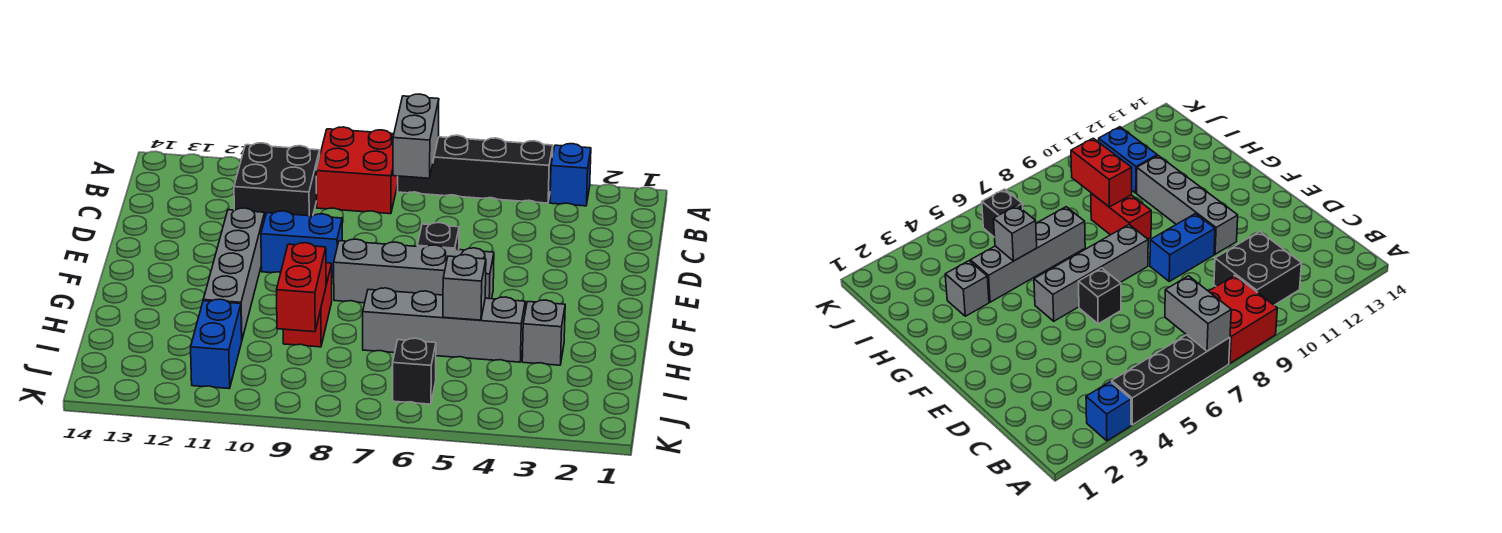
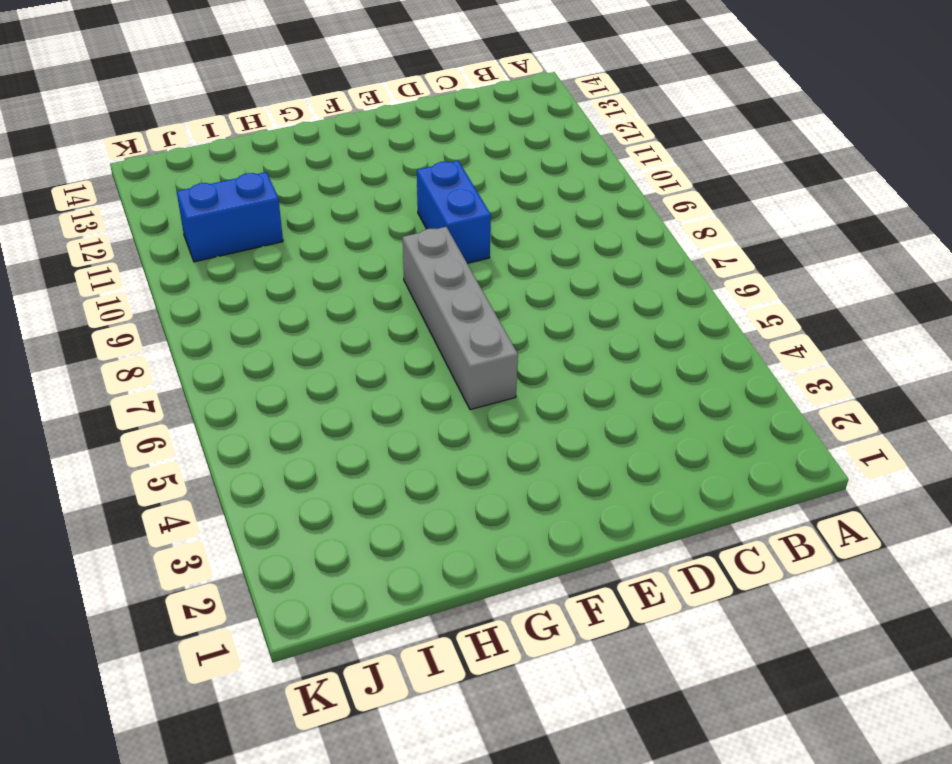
none -> blue brick A3 level 1
none -> black brick A4:A7 level 1
none -> red brick A8:B9 level 1

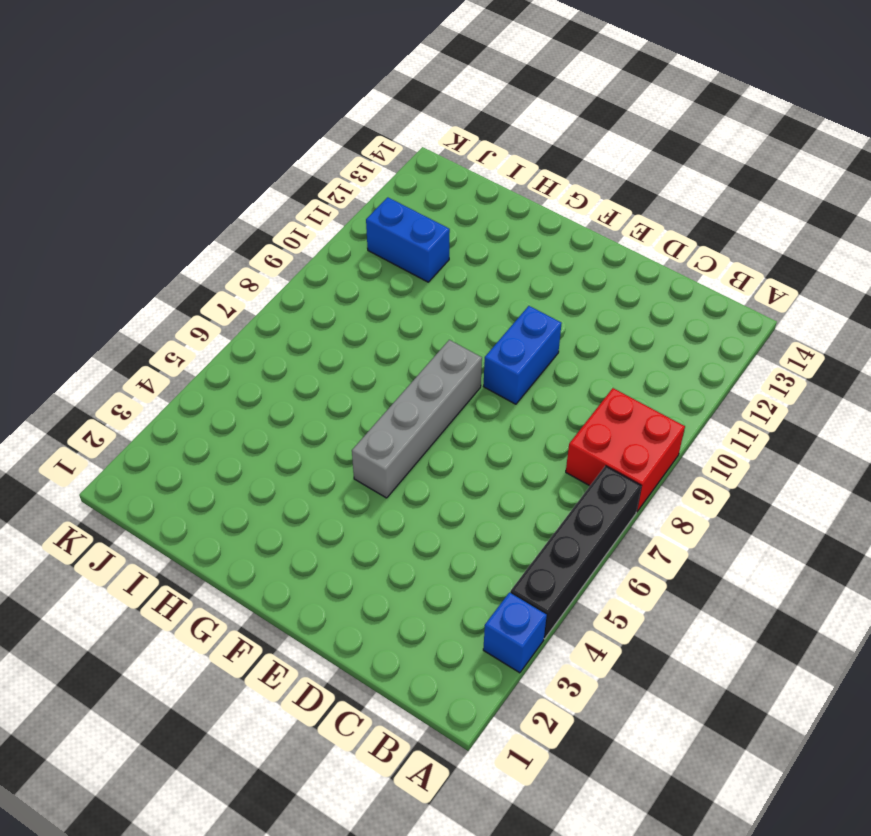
none -> black brick B10:C11 level 1
none -> black brick E6 level 1
none -> grey brick E11:H11 level 1

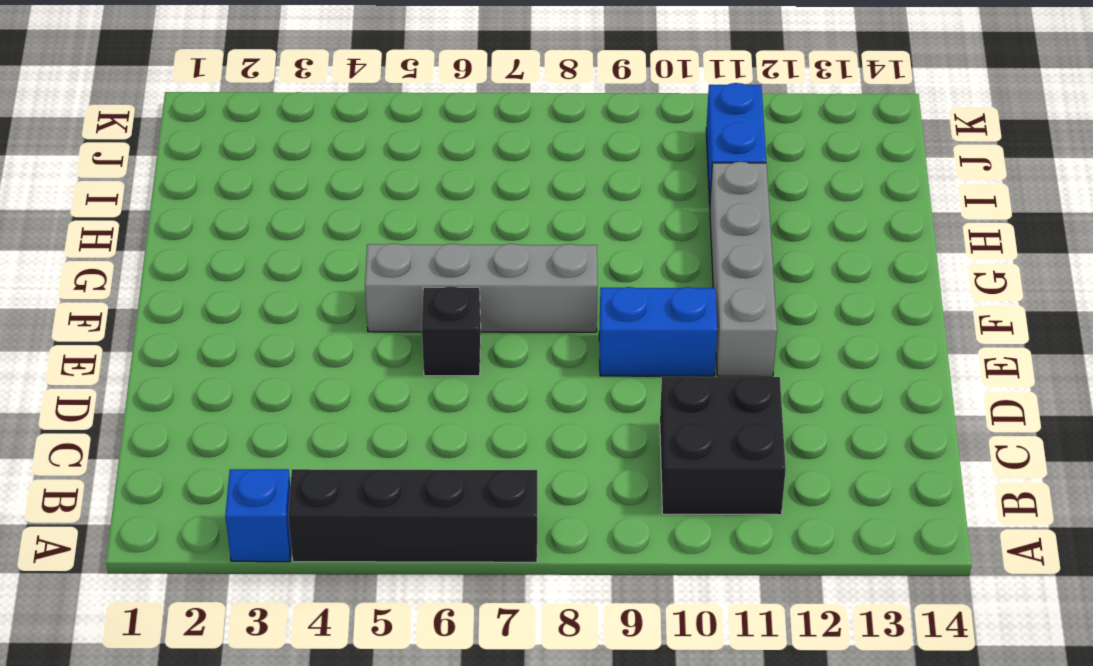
none -> red brick A8:B9 level 1
none -> red brick G9:H9 level 1
none -> grey brick H3 level 1

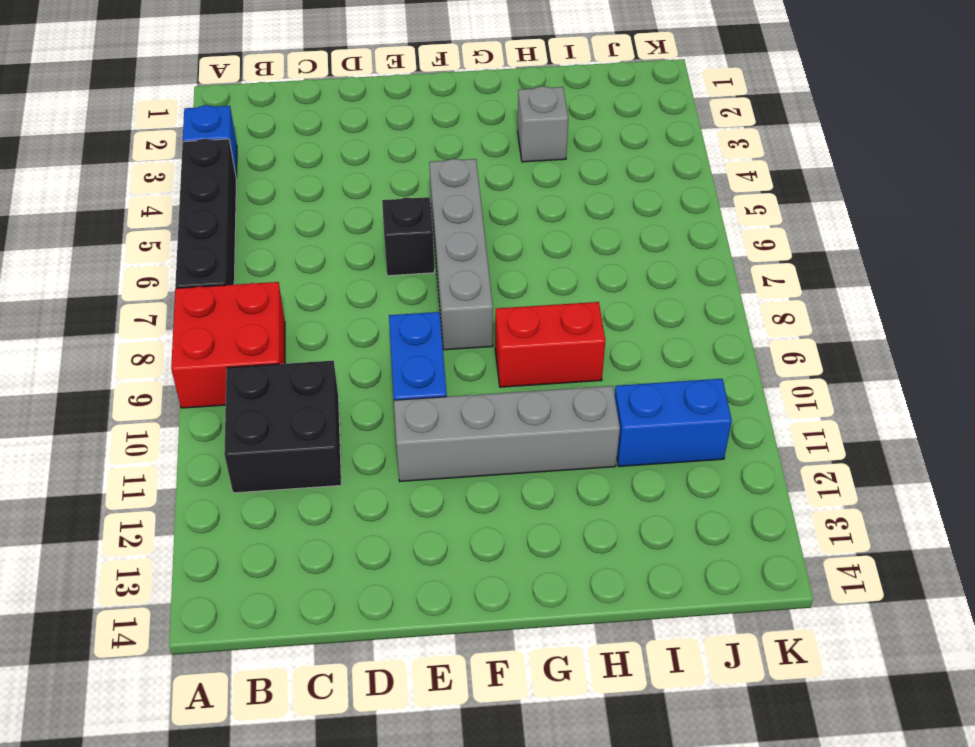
none -> grey brick H4:H7 level 1
none -> black brick J6 level 1
none -> grey brick A7:B7 level 2

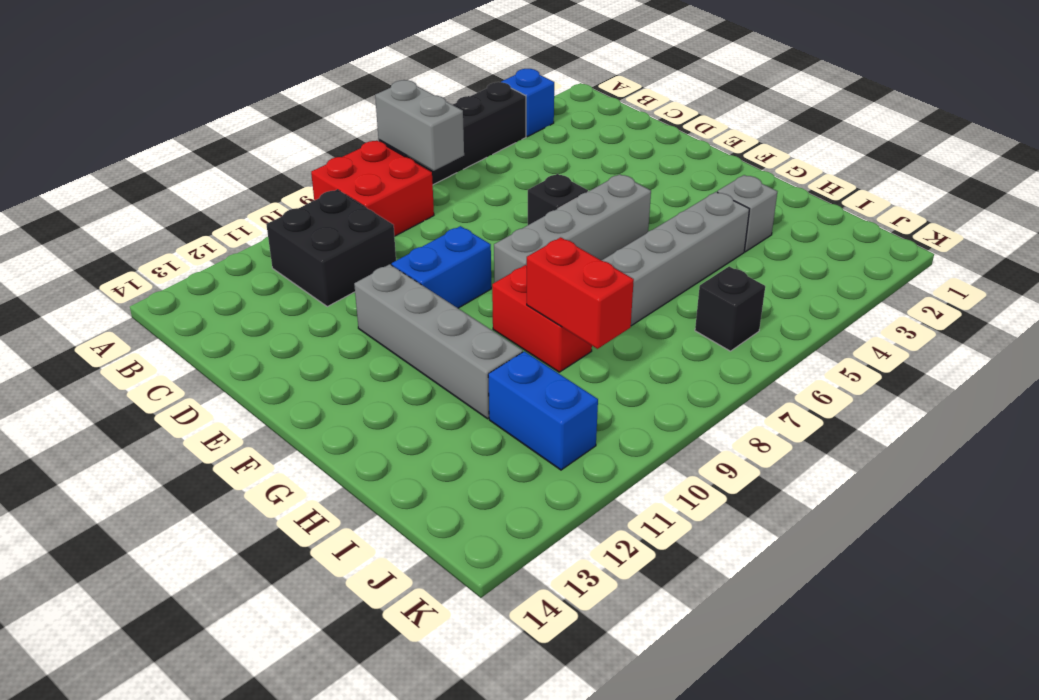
none -> grey brick H5 level 2

